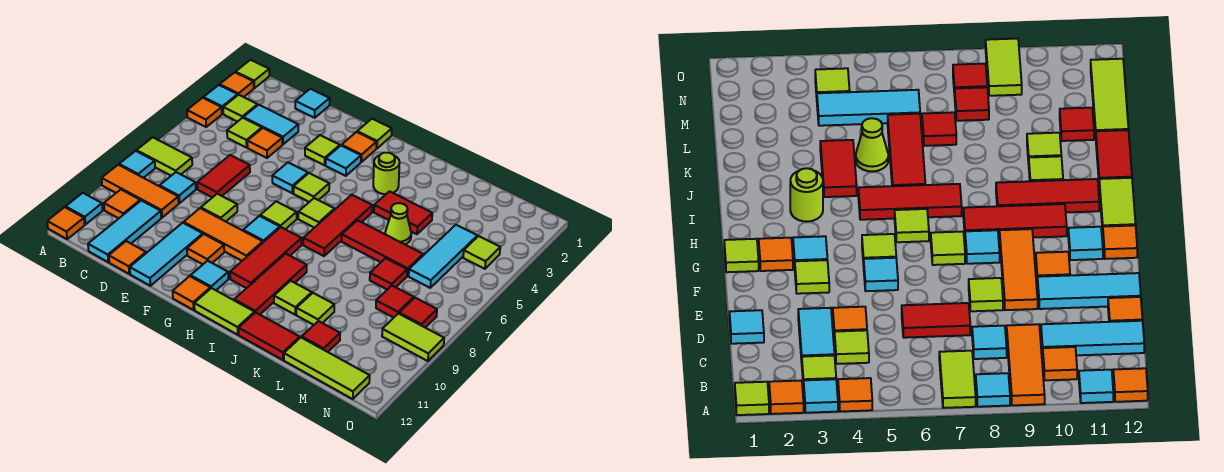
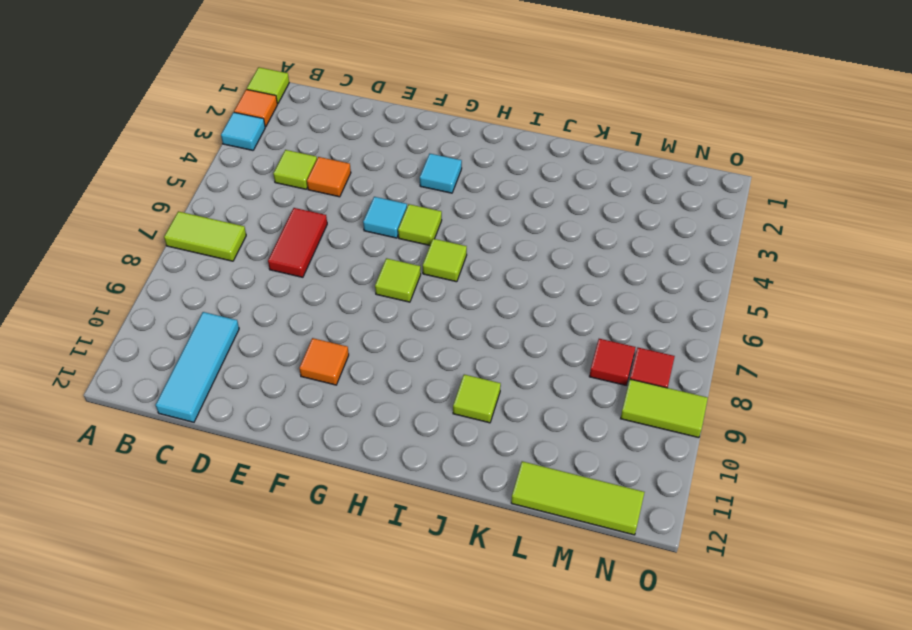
none -> orange tile A4 level 1
none -> cyan tile A8 level 1
none -> orange tile A9:C9 level 1
none -> cyan tile A11 level 1

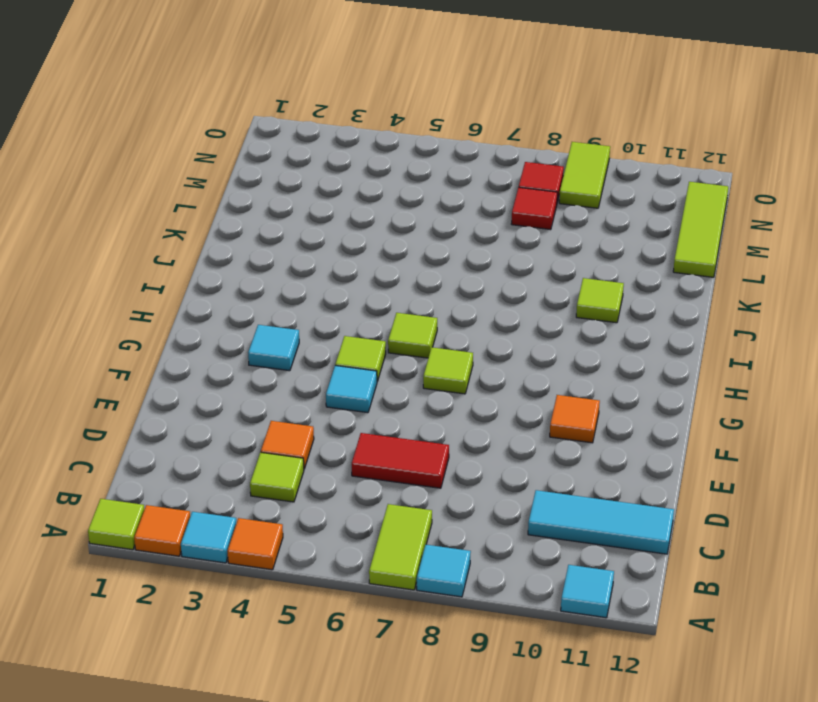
none -> orange tile A9:C9 level 1
none -> orange tile A12 level 1
none -> lime tile B3 level 1
none -> orange tile B10 level 1

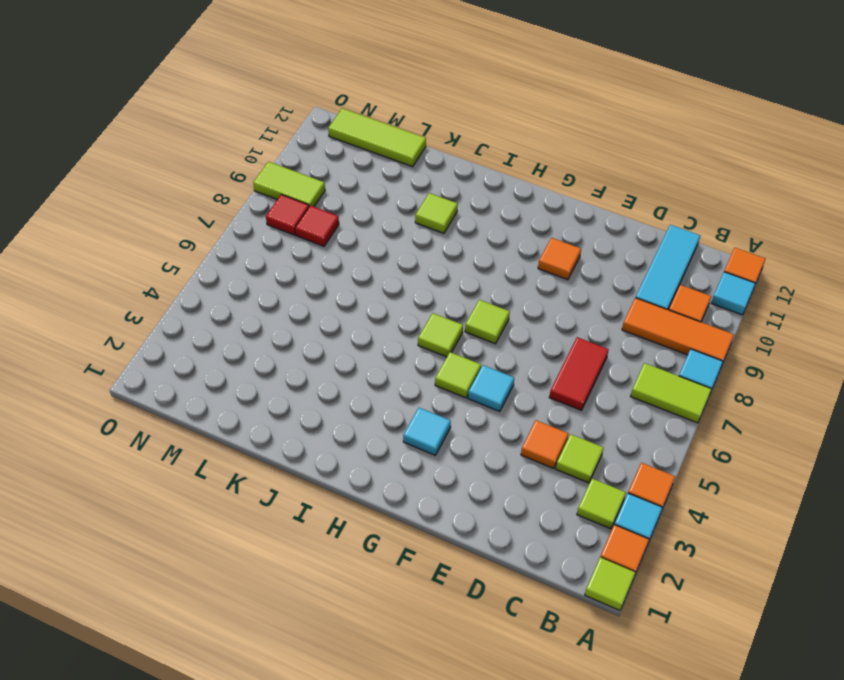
none -> cyan tile C3:D3 level 1
none -> cyan tile C8 level 1
none -> cyan tile D1 level 1
none -> orange tile D12 level 1

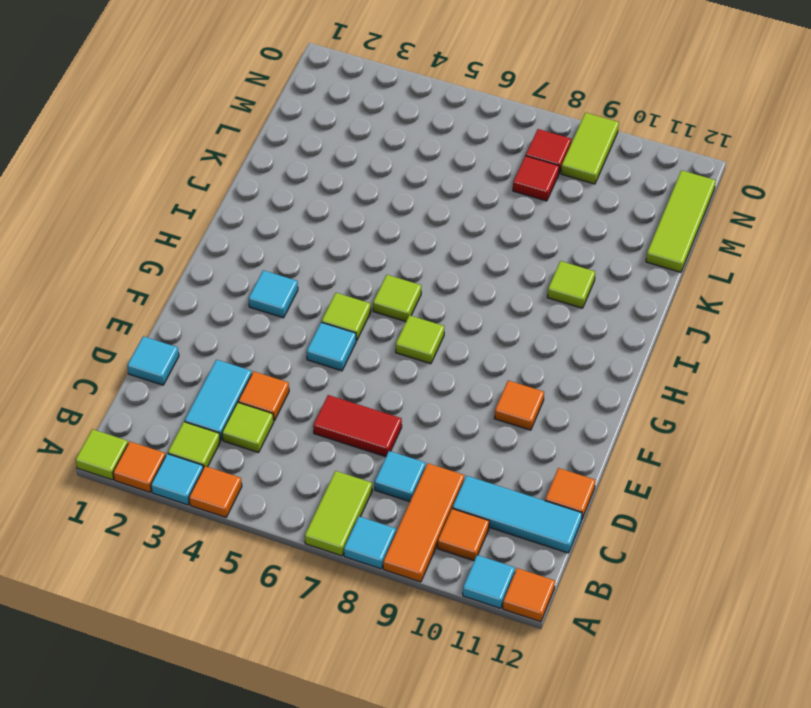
none -> lime tile E8 level 1
none -> orange tile E9:G9 level 1
none -> cyan tile E10:E12 level 1
none -> lime tile F3 level 1

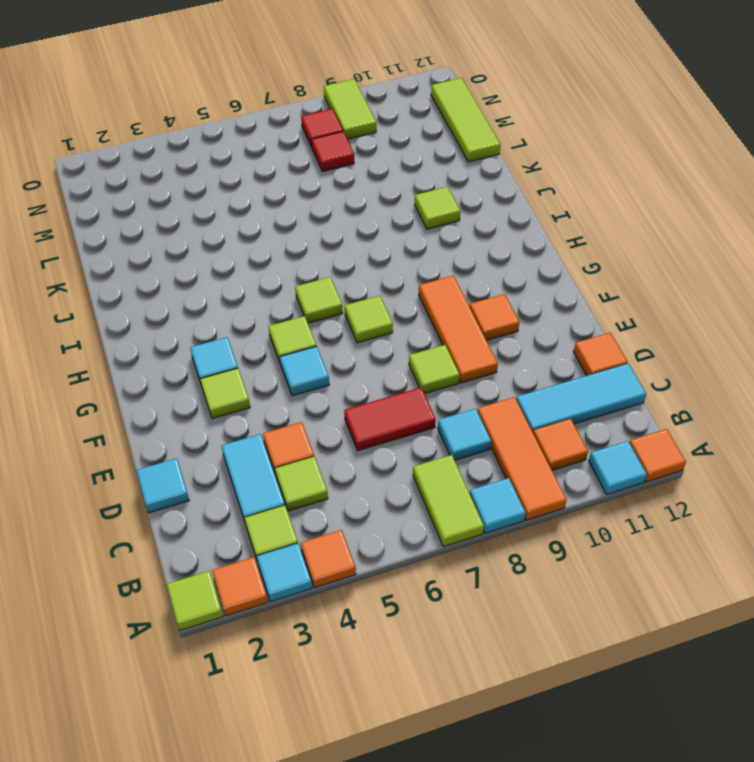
none -> cyan tile E10:E12 level 1
none -> lime tile G1 level 1
none -> orange tile G2 level 1
none -> cyan tile G8 level 1

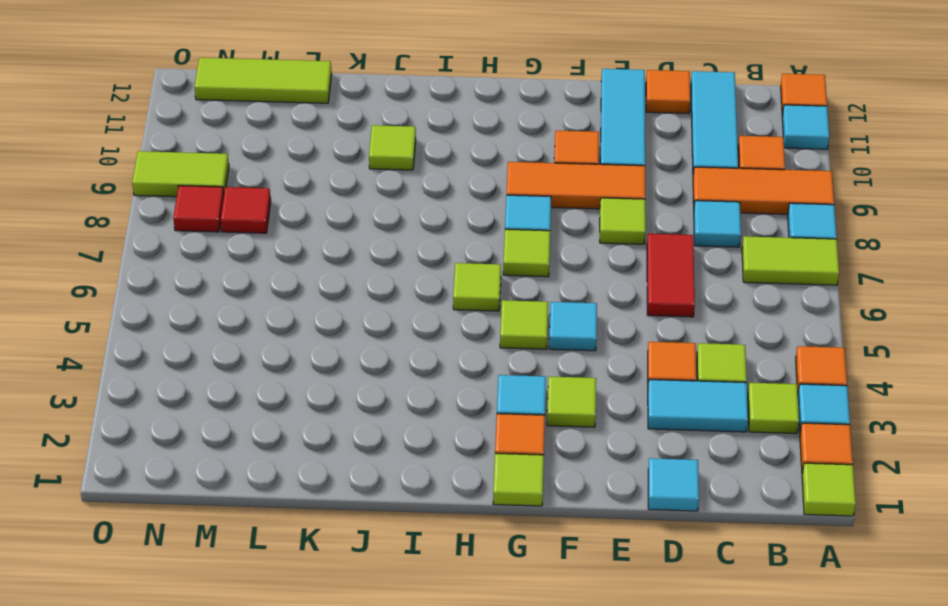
none -> cyan tile G11 level 1
none -> orange tile G12 level 1
none -> red tile H8:H10 level 1
none -> lime tile H12:I12 level 1

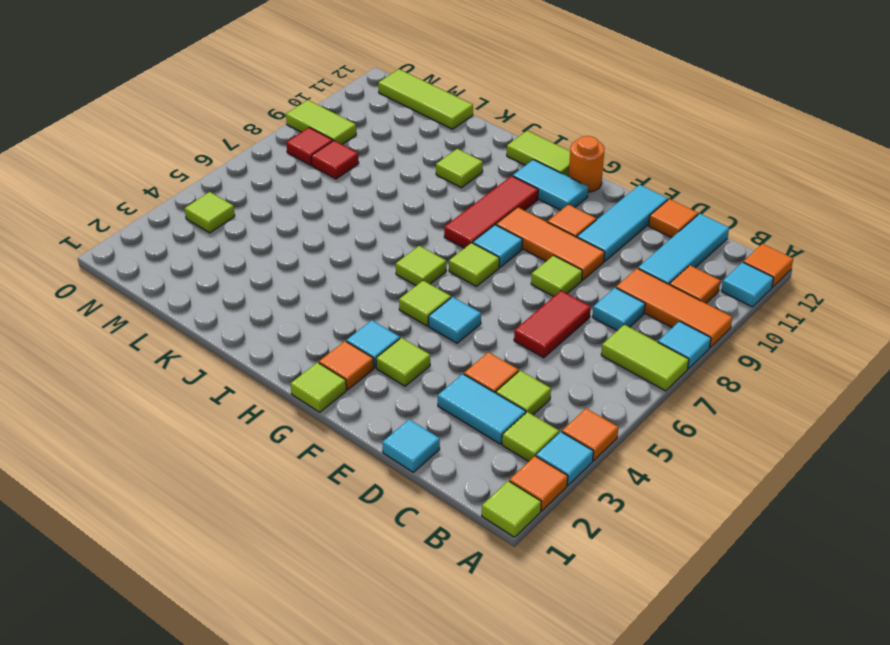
cyan tile G11:H11 level 1 -> cyan tile G11 level 1
orange round brick G12 level 1 -> orange tile G12 level 1
none -> lime round brick I3 level 1
none -> red tile I5:I7 level 1
none -> red tile I9:I11 level 1
none -> red tile J4:K4 level 1

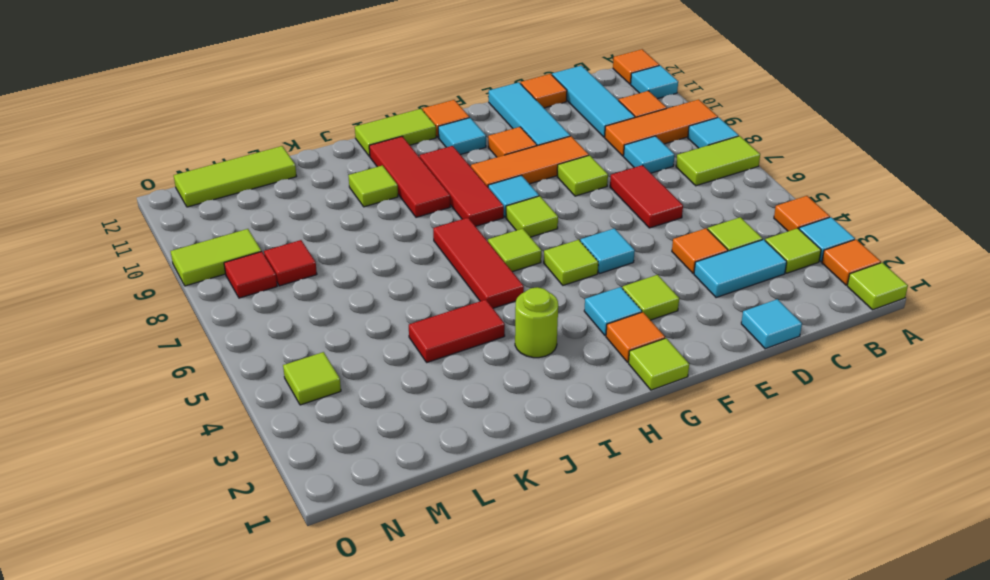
none -> red tile J6:L6 level 1
none -> red tile J12:K12 level 1
none -> lime cone K5 level 1
none -> lime tile K10 level 1

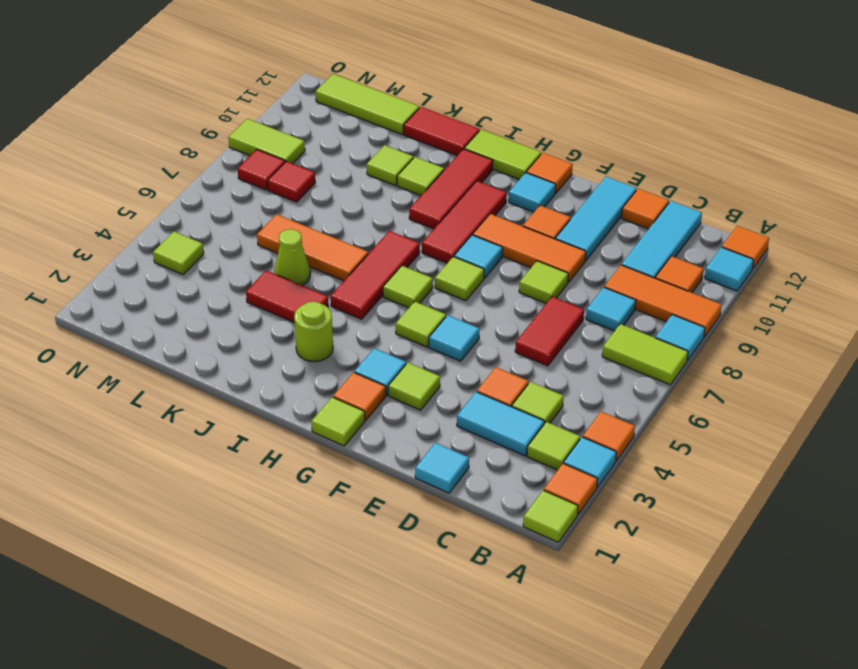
orange tile J6:L6 level 1 -> red tile J6:L6 level 1
none -> red tile L7 level 1
none -> red tile L11 level 1
none -> cyan tile M4:M6 level 1

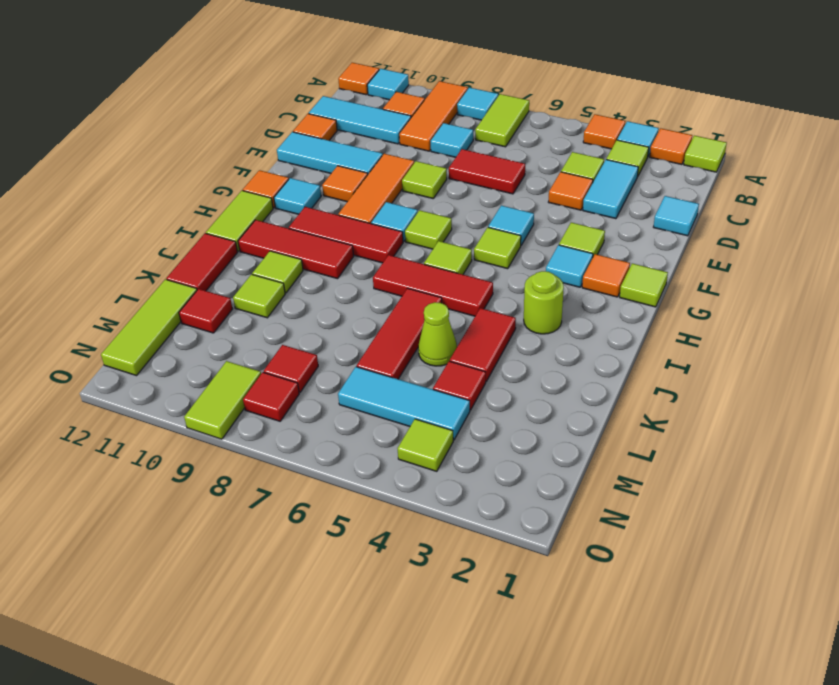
red tile L4 level 1 -> red tile L7 level 1

